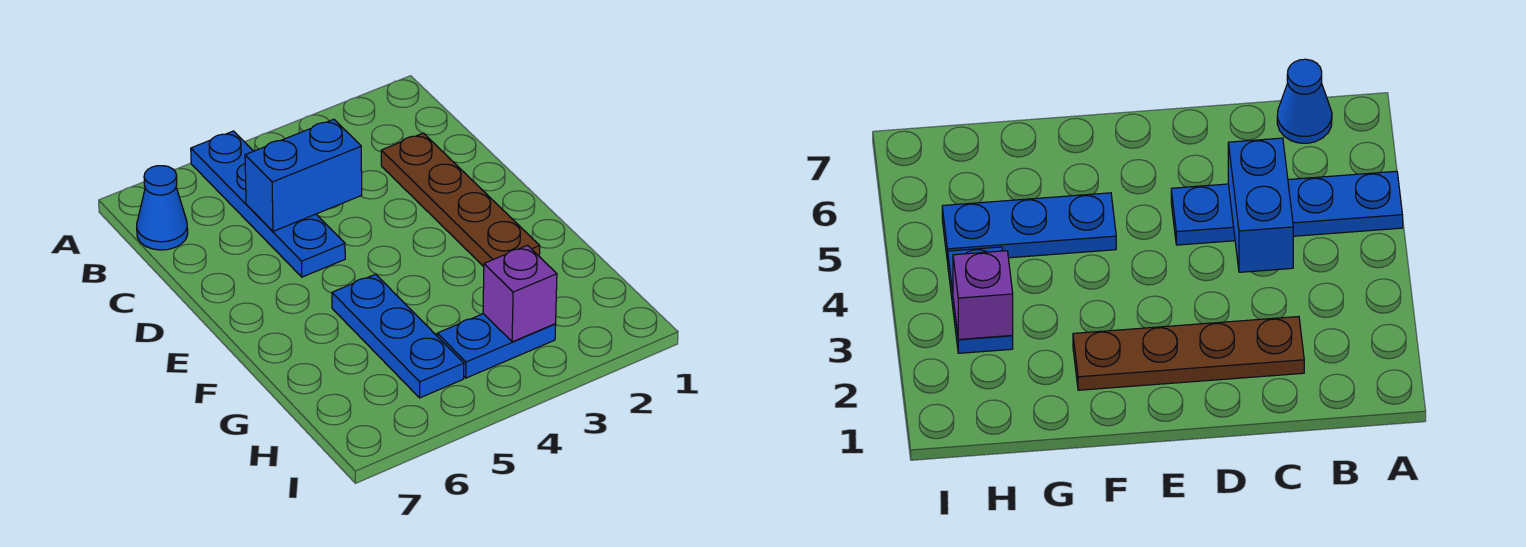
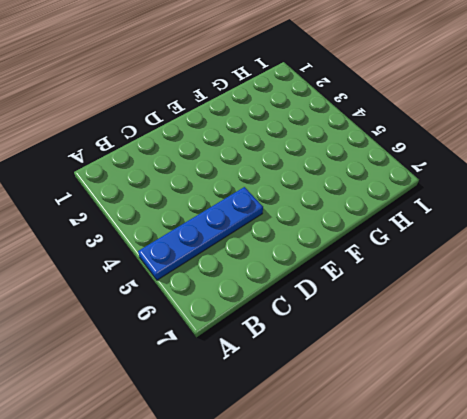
none -> blue cone B7 level 1
none -> brown plate C2:F2 level 1

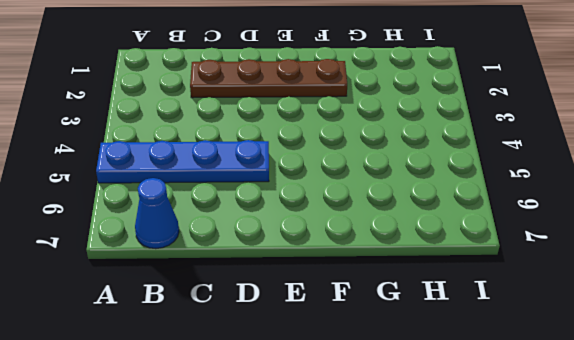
none -> blue plate F5:H5 level 1
none -> blue plate H3:H4 level 1

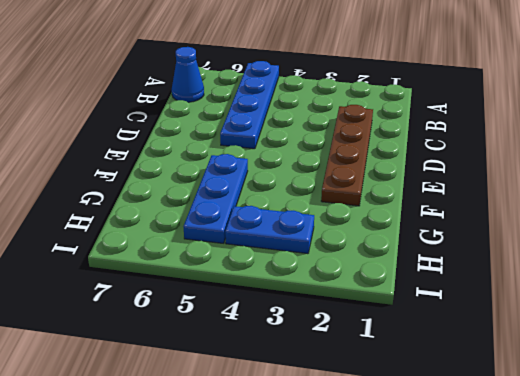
none -> blue brick C4:C5 level 2
none -> purple brick H3 level 2

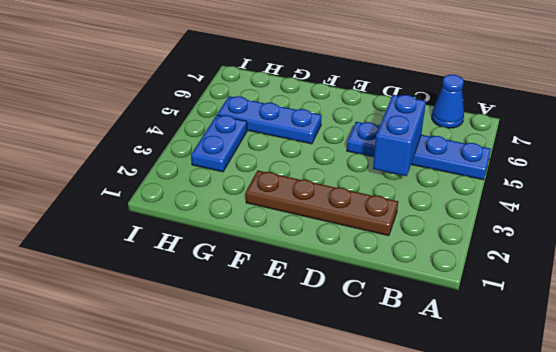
none -> purple brick H3 level 2

